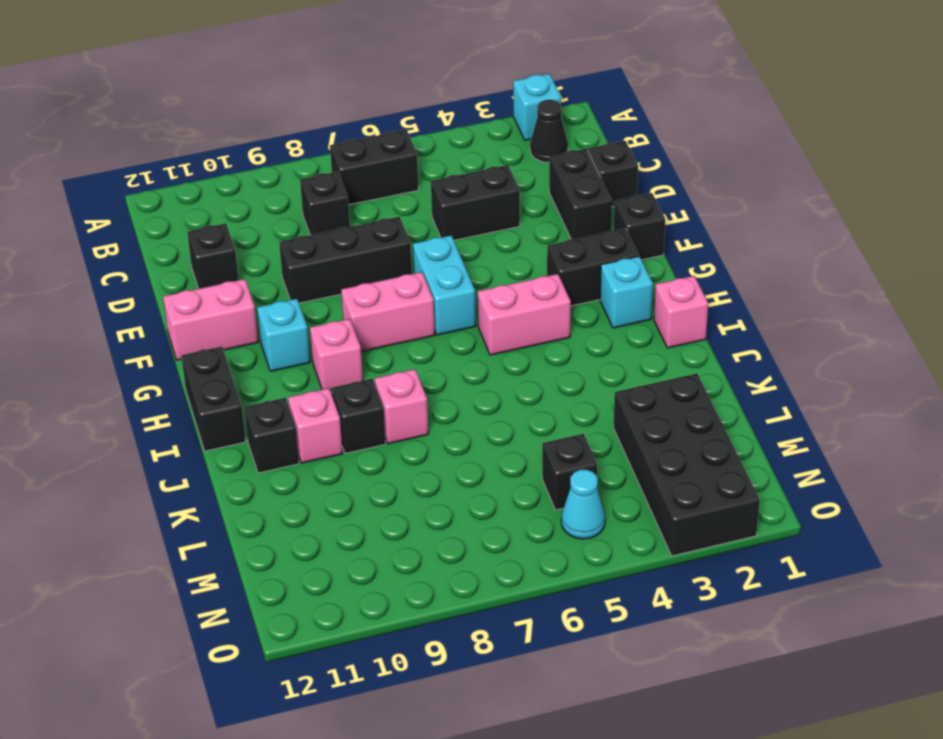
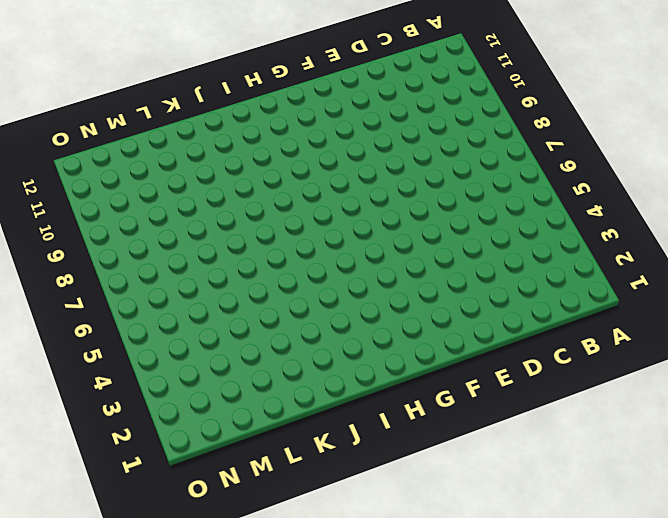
none -> cyan brick A2 level 1
none -> black cone B2 level 1
none -> black brick B6:B7 level 1

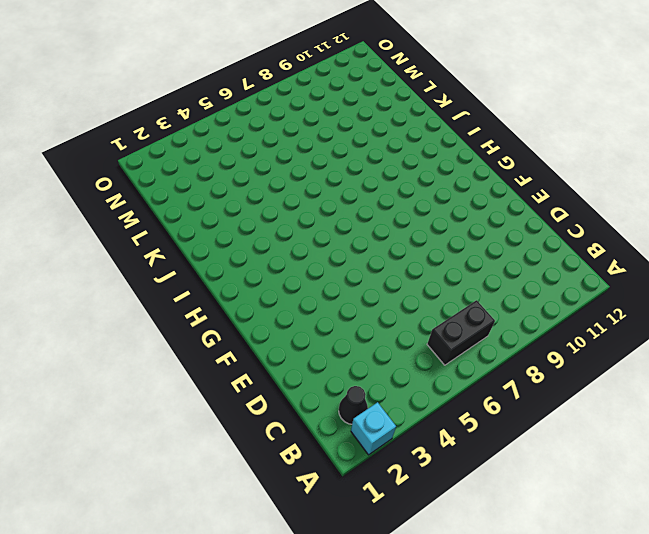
none -> black brick C8 level 1
none -> black brick D1 level 1
none -> black brick D2:E2 level 1

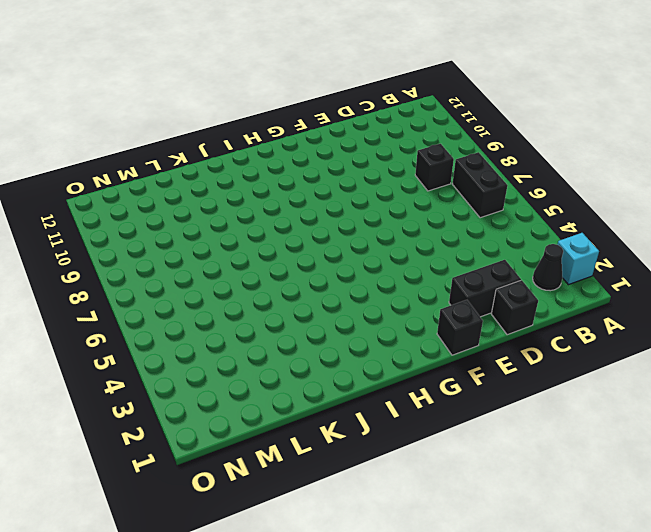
none -> black brick D4:D5 level 1
none -> black brick D11 level 1
none -> black brick E7:E9 level 1

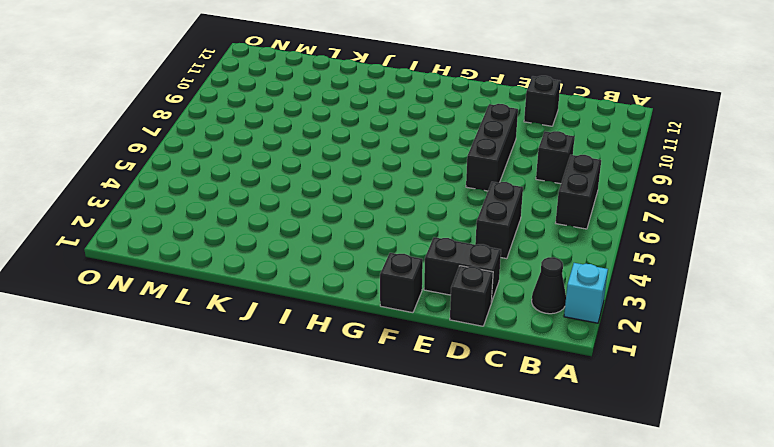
none -> cyan brick F6:G6 level 1
none -> pink brick F11:F12 level 1
none -> black brick G2:G3 level 1

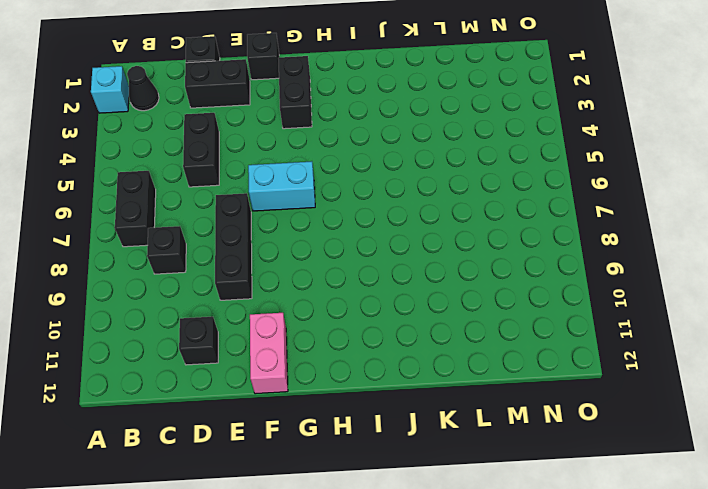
none -> pink brick G7:G8 level 1
none -> cyan brick G10 level 1
none -> cyan brick H2 level 1

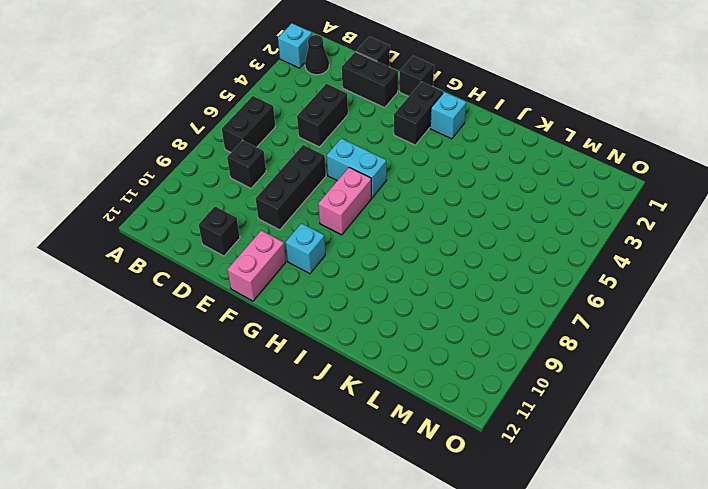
none -> pink brick H4:H5 level 1
none -> pink brick H9 level 1
none -> black brick H12:I12 level 1

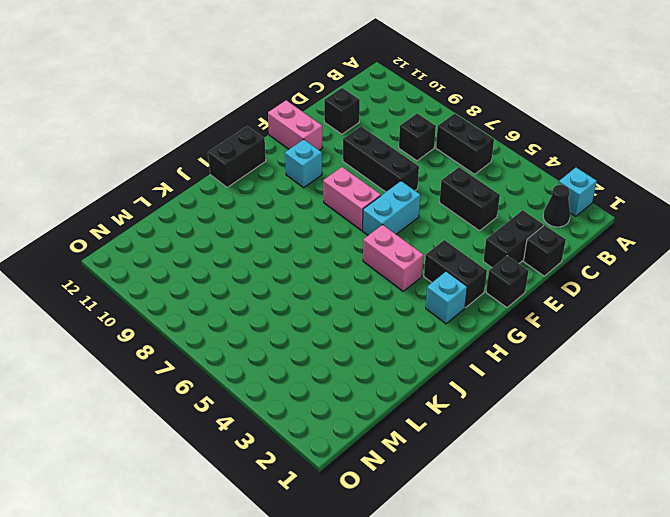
none -> pink brick H9 level 1
none -> pink brick I1 level 1
none -> pink brick J8 level 1

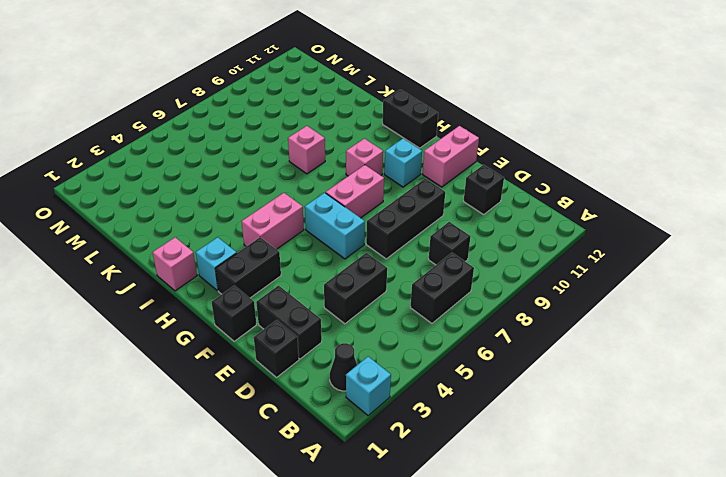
none -> black brick J9 level 1
none -> pink brick J10 level 1
none -> black brick J11 level 1

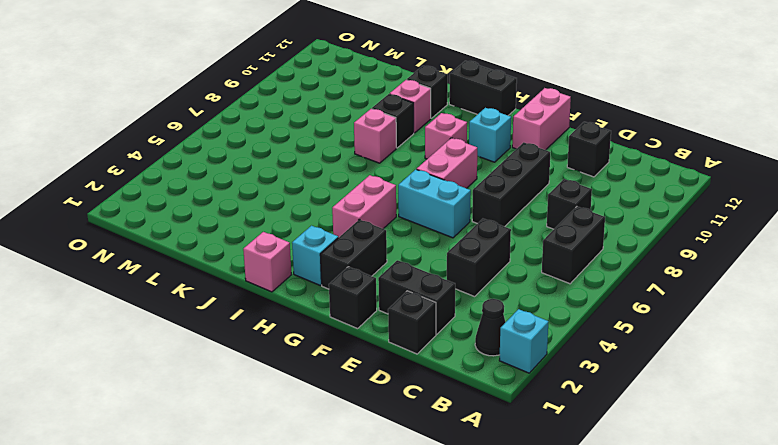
none -> black brick L2:O3 level 1
none -> black brick M5 level 1
none -> cyan cone N5 level 1

